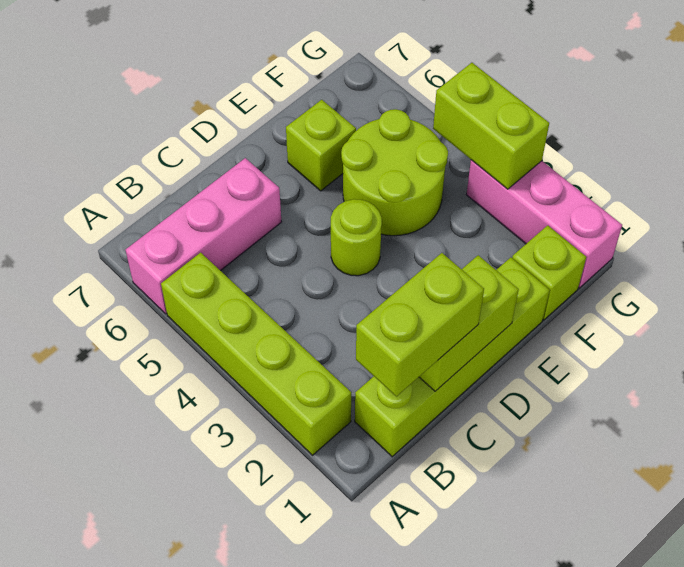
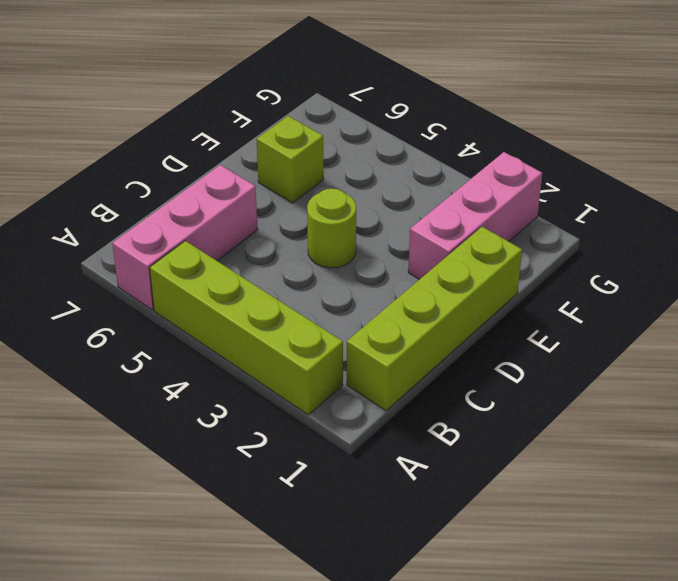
pink brick E2:G2 level 1 -> pink brick G1:G3 level 1
none -> lime round brick E4:F5 level 1
none -> lime brick F1 level 1

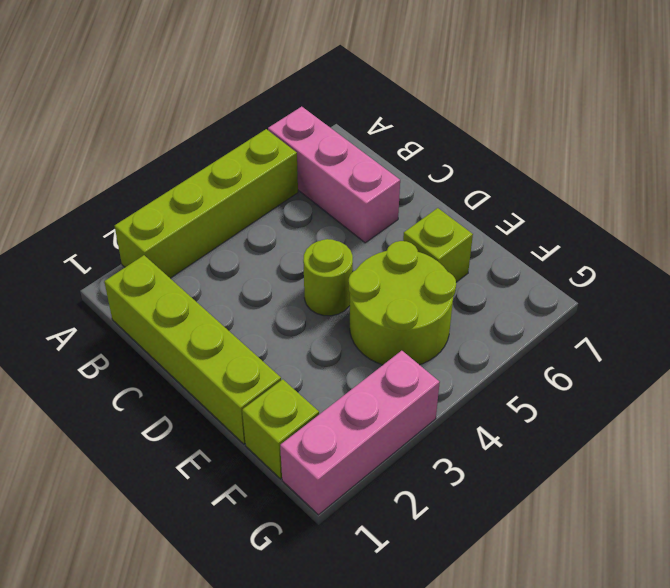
none -> lime brick C1:D1 level 2
none -> lime brick G3:G4 level 2

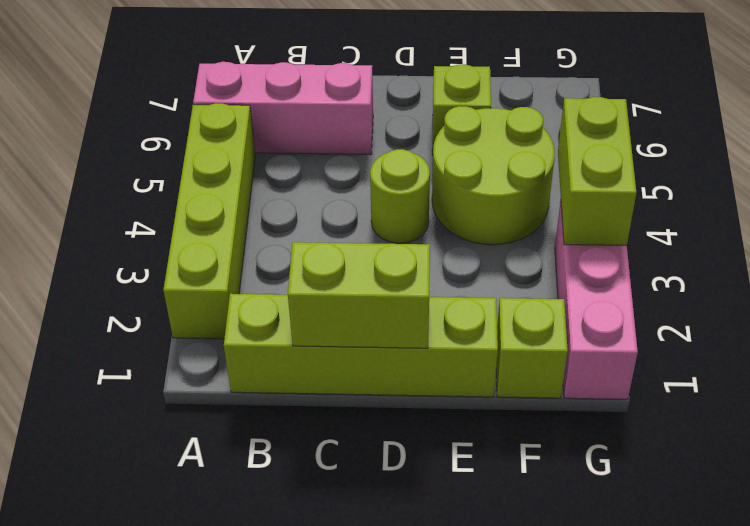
none -> lime brick B1:C1 level 3

